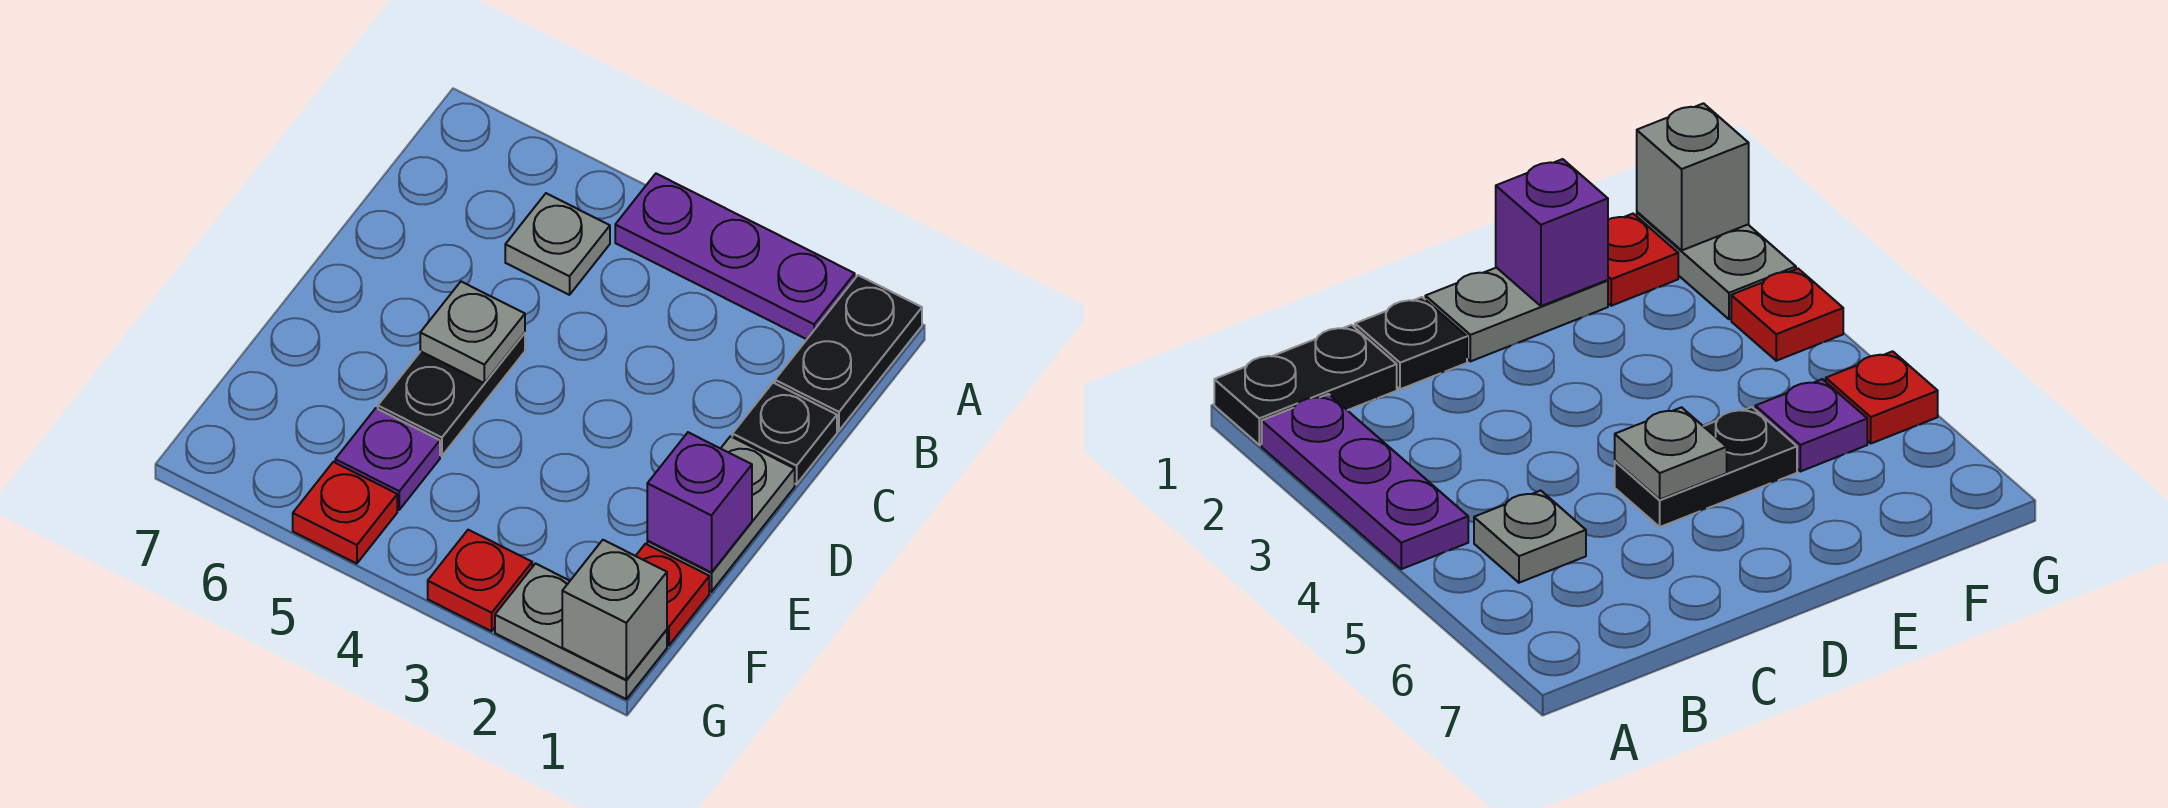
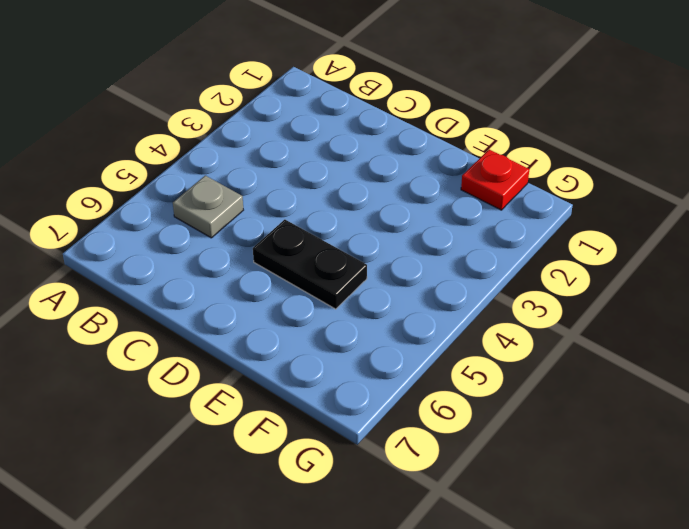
none -> black plate A1:B1 level 1
none -> purple plate A2:A4 level 1
none -> black plate C1 level 1

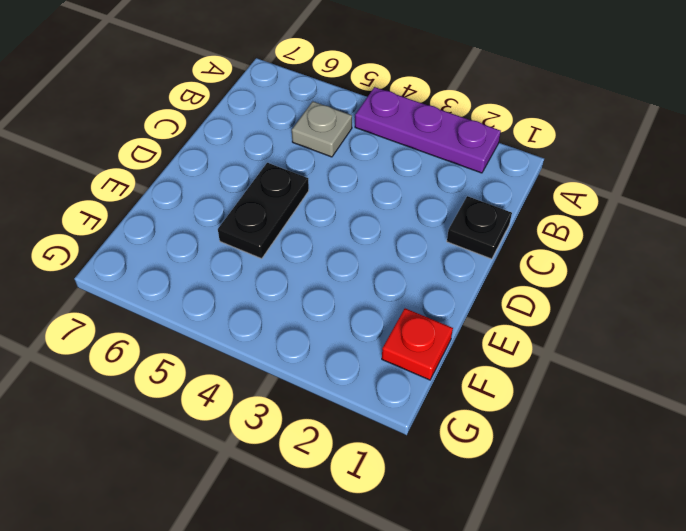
none -> black plate A1:B1 level 1
none -> grey plate D1:E1 level 1
none -> purple plate F5 level 1

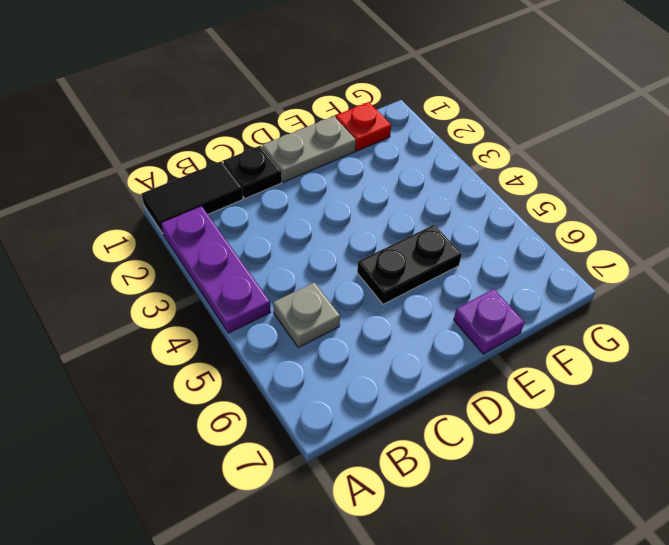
black tile A1:B1 level 1 -> black plate A1:B1 level 1
purple plate E7 level 1 -> purple plate F5 level 1
none -> grey plate G1:G2 level 1
none -> red plate G3 level 1
none -> red plate G5 level 1

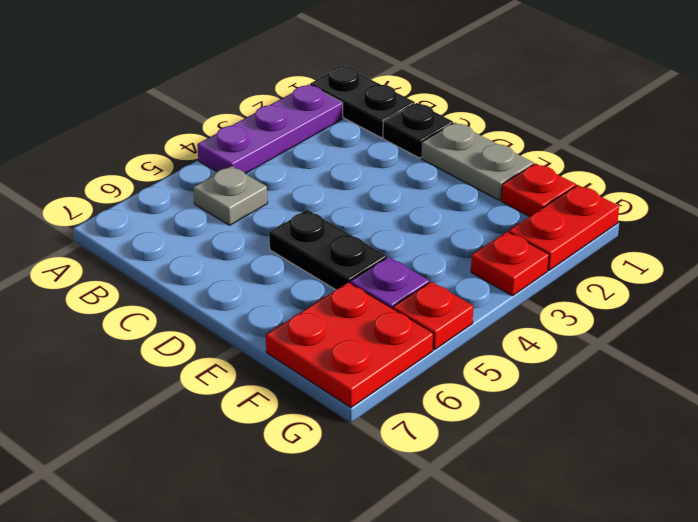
red plate F6:G7 level 1 -> none
red plate G1:G2 level 1 -> grey plate G1:G2 level 1
none -> grey plate D5 level 2
none -> purple brick E1 level 2
none -> grey brick G1 level 2

